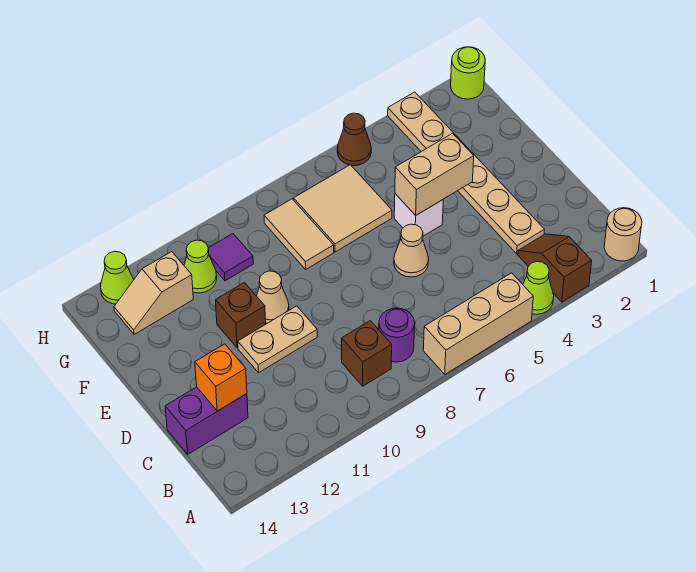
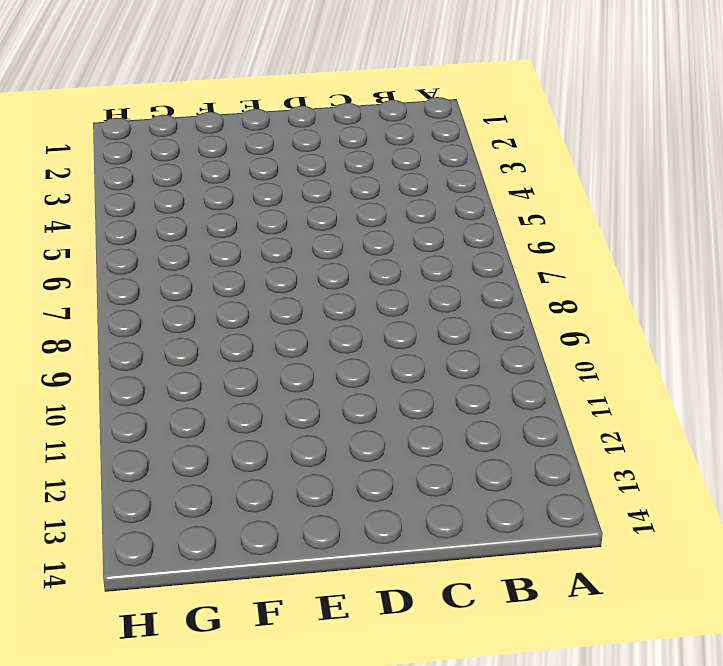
none -> tan round brick A1 level 1
none -> brown slope A3:B3 level 1 top A
none -> lime cone A4 level 1

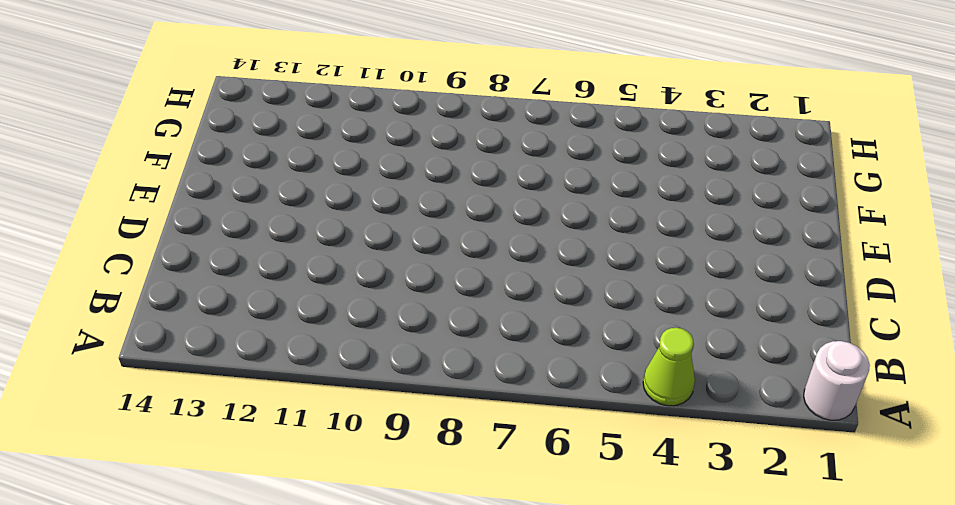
white round brick A1 level 1 -> tan round brick A1 level 1
none -> brown slope A3:B3 level 1 top A
none -> tan brick A5:A7 level 1
none -> purple round brick B8 level 1

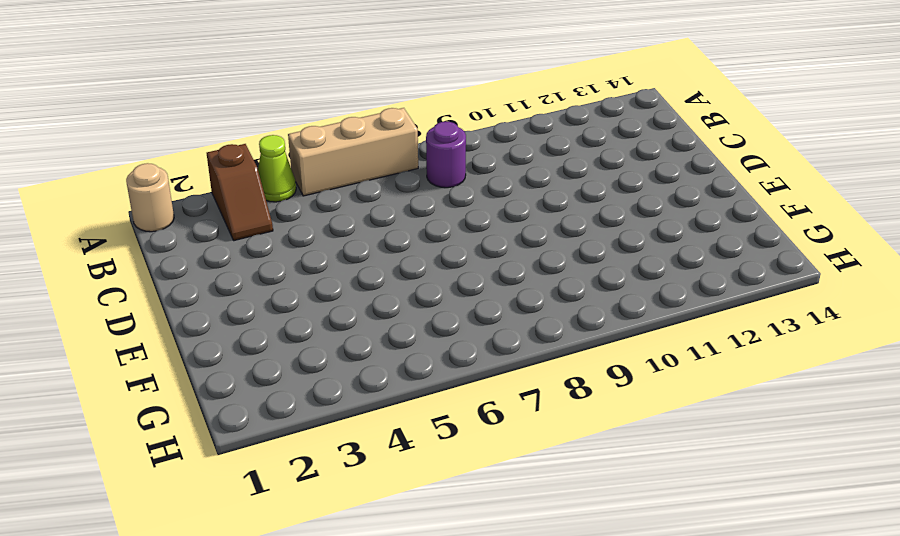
none -> brown brick B9 level 1
none -> tan plate C3:H3 level 1
none -> purple brick C13:C14 level 1

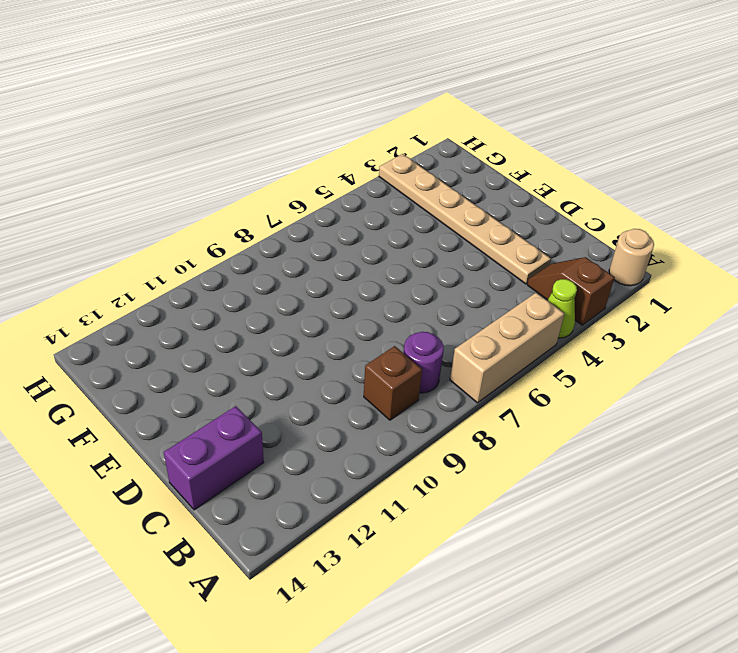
none -> tan cone D6 level 1
none -> tan plate D10:D11 level 1
none -> white brick E5 level 1

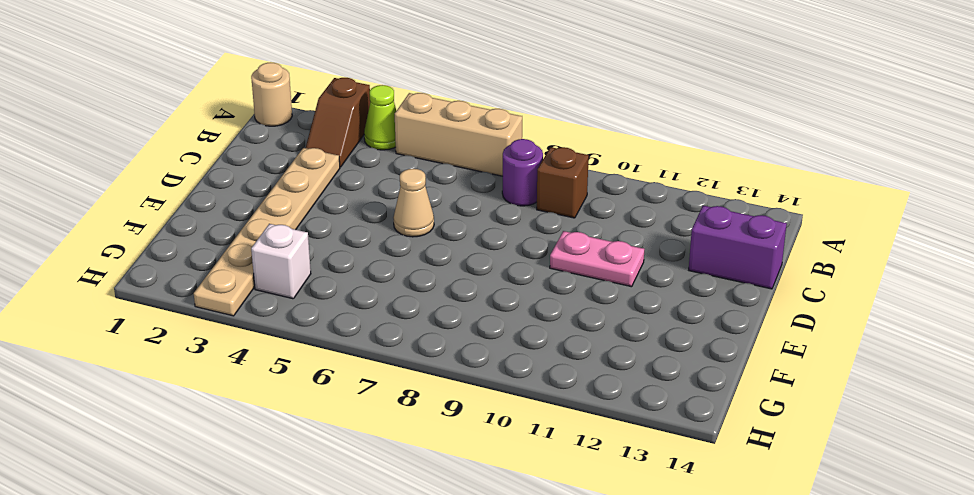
pink plate D10:D11 level 1 -> tan plate D10:D11 level 1
white brick G4 level 1 -> white brick E5 level 1
none -> tan cone E10 level 1
none -> brown brick E11 level 1
none -> tan tile F6:G7 level 1

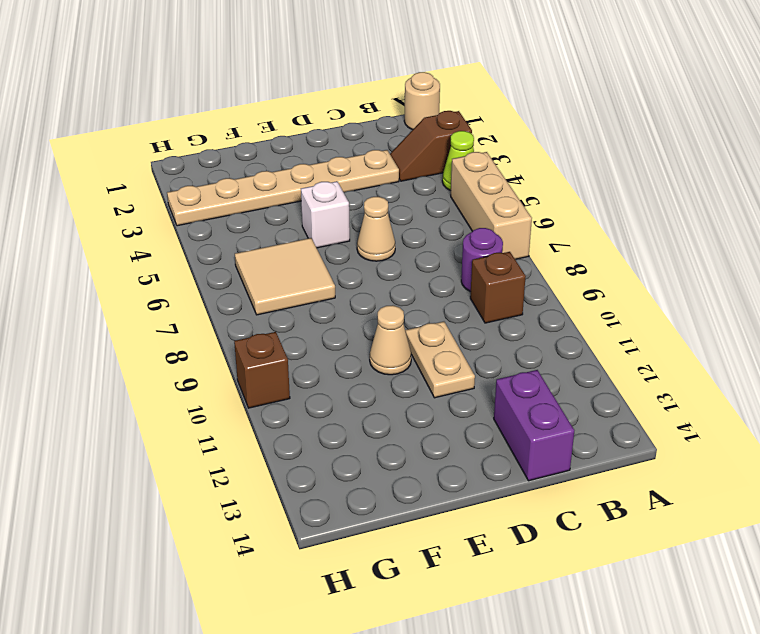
brown brick H10 level 1 -> brown brick E11 level 1
none -> tan tile F8:G8 level 1
none -> purple tile G10 level 1
none -> lime cone G11 level 1

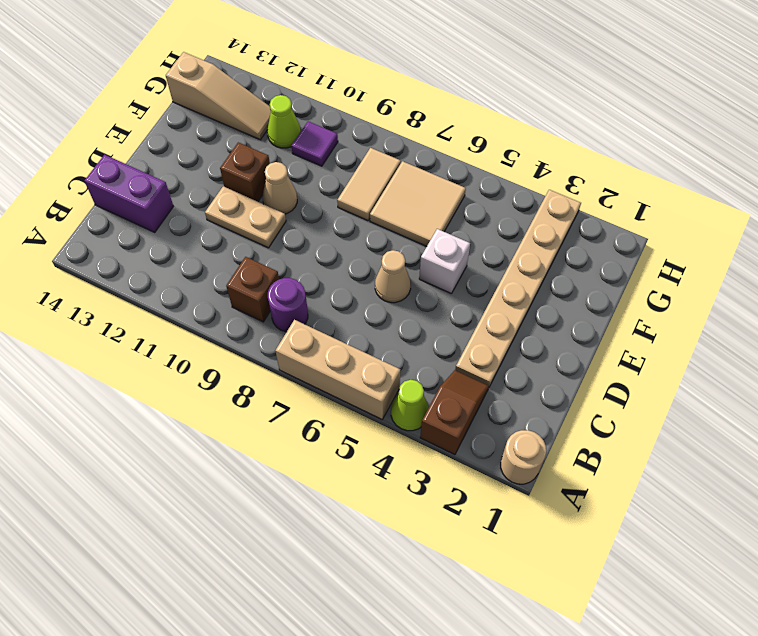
tan slope G12:G14 level 1 top 14 -> tan slope G12:G13 level 1 top 12
none -> lime round brick H1 level 1
none -> brown cone H5 level 1
none -> lime cone H13 level 1

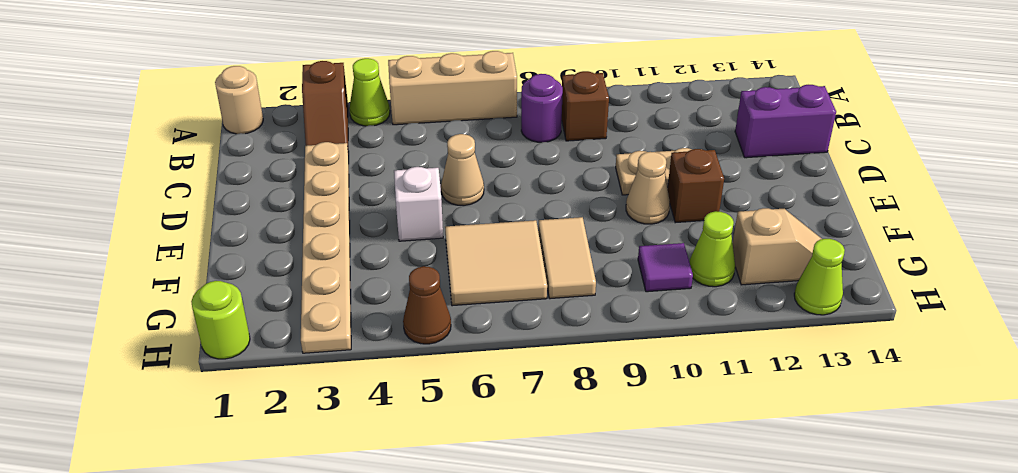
none -> orange brick C13 level 2
none -> tan brick E4:E5 level 2

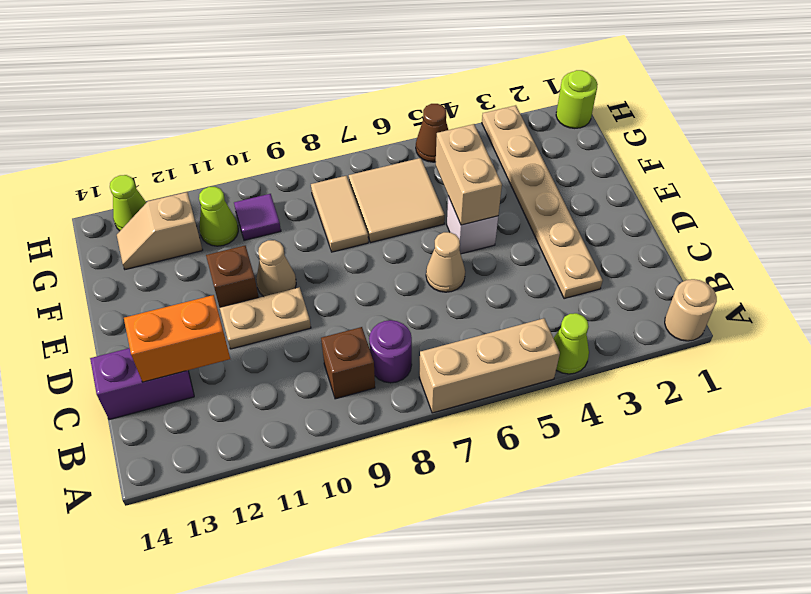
orange brick C12:C13 level 2 -> orange brick C13 level 2
tan brick E5:F5 level 2 -> tan brick E4:E5 level 2
none -> brown slope A3:B3 level 1 top A

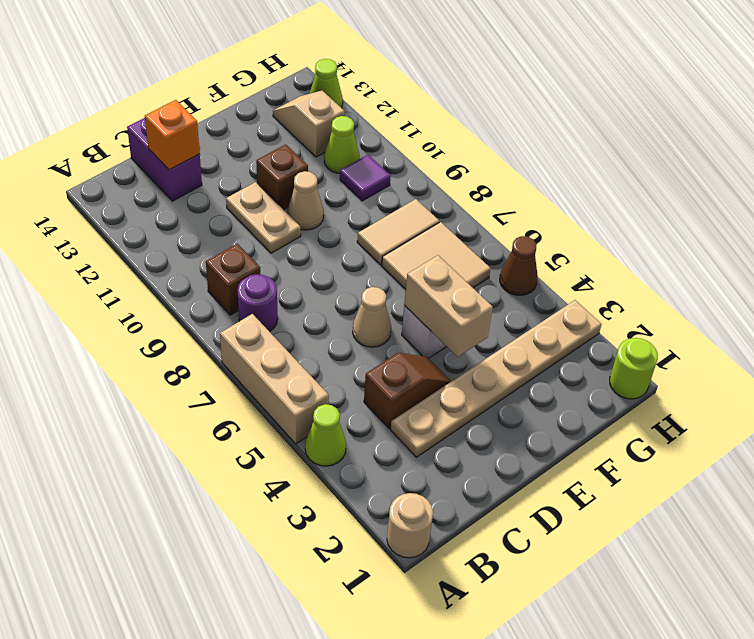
brown slope C4:D4 level 1 top C -> brown slope A3:B3 level 1 top A

